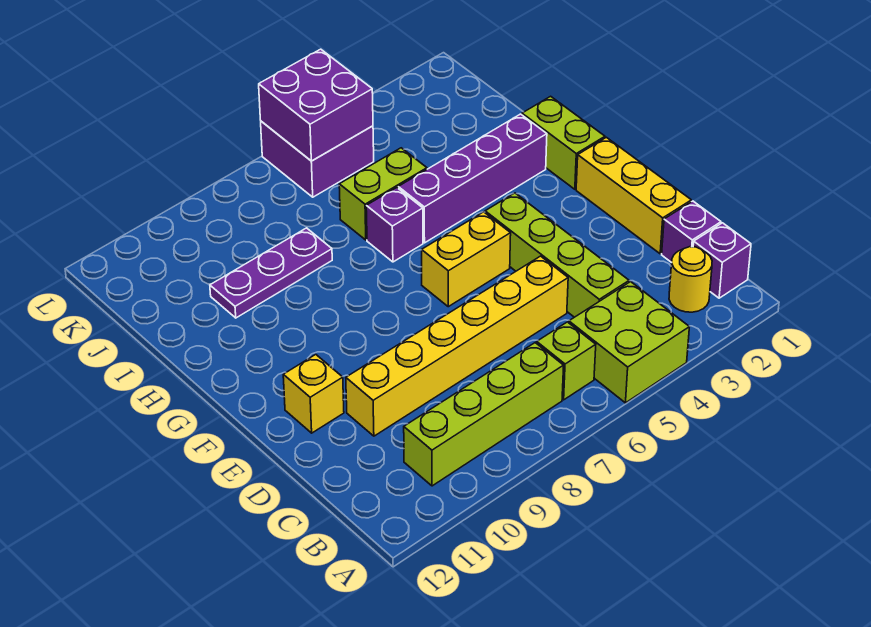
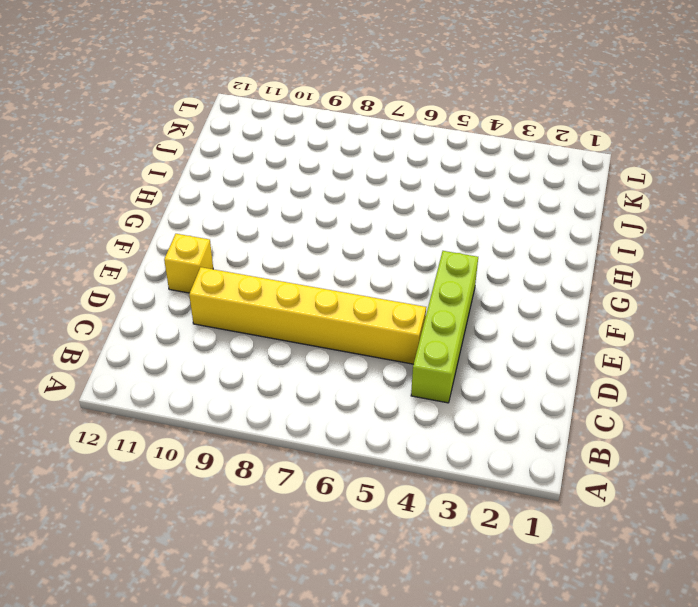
none -> lime brick A4:B5 level 1
none -> purple brick B1 level 1
none -> yellow round brick B2 level 1

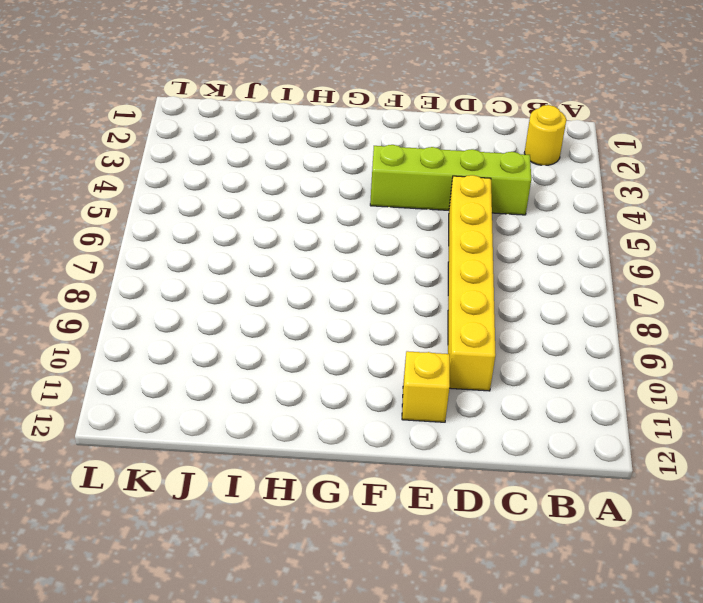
none -> lime brick A4:B5 level 1
none -> purple brick B1 level 1
none -> lime brick B6 level 1

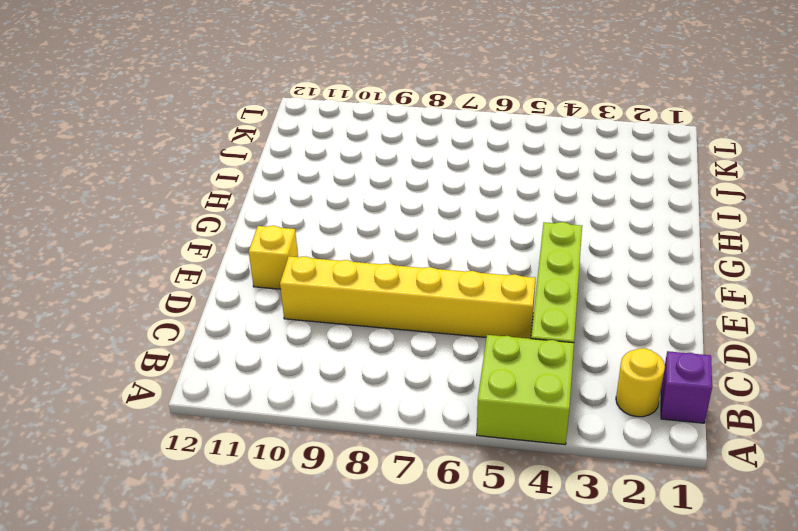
none -> lime brick B6 level 1
none -> lime brick B7:B10 level 1
none -> purple brick C1 level 1

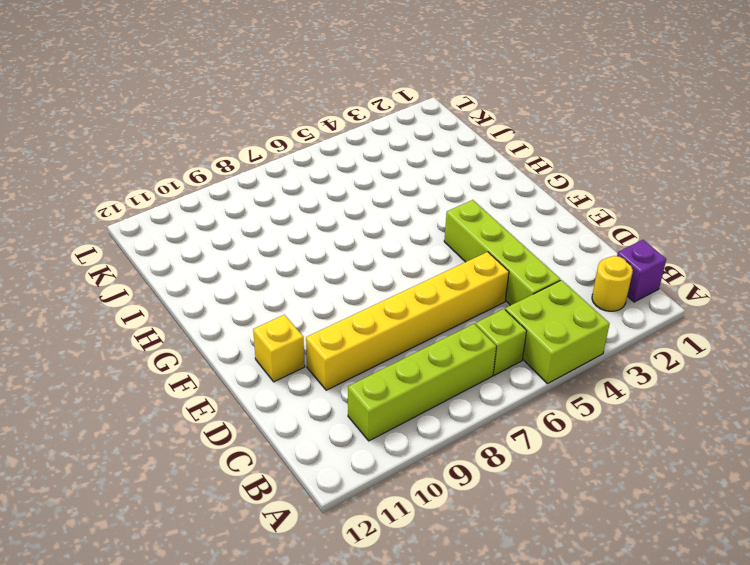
none -> purple brick C1 level 1
none -> yellow brick D1:F1 level 1
none -> yellow brick F5:F6 level 1

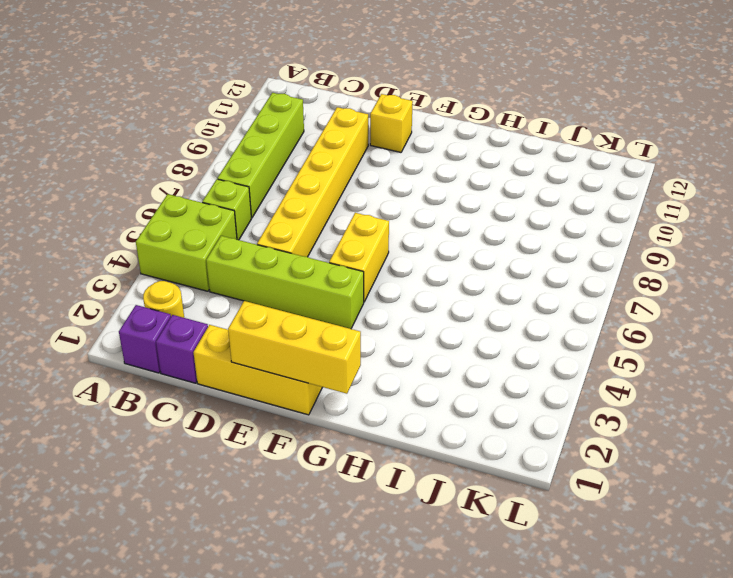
yellow brick E1:G1 level 2 -> none
none -> lime brick G1:H1 level 1
none -> purple brick H2:H5 level 1
none -> purple brick H6 level 1

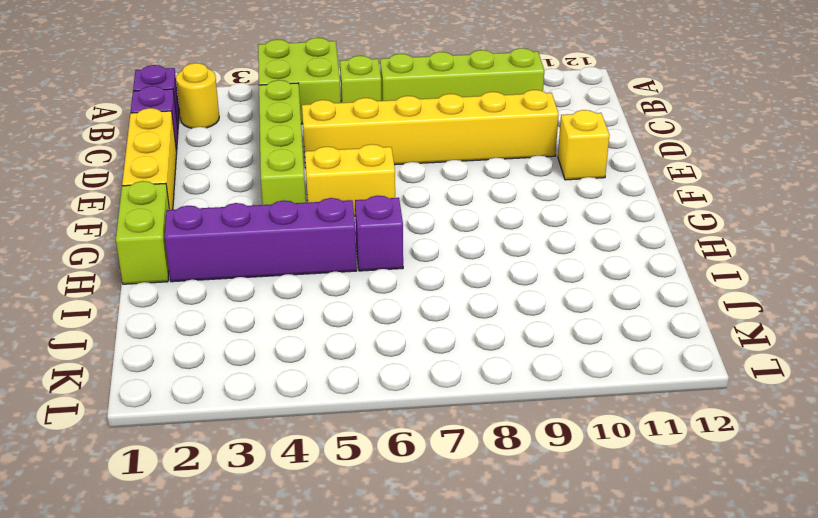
none -> lime brick I5:I6 level 1
none -> purple plate I8:I10 level 1
none -> purple brick K5:L6 level 1

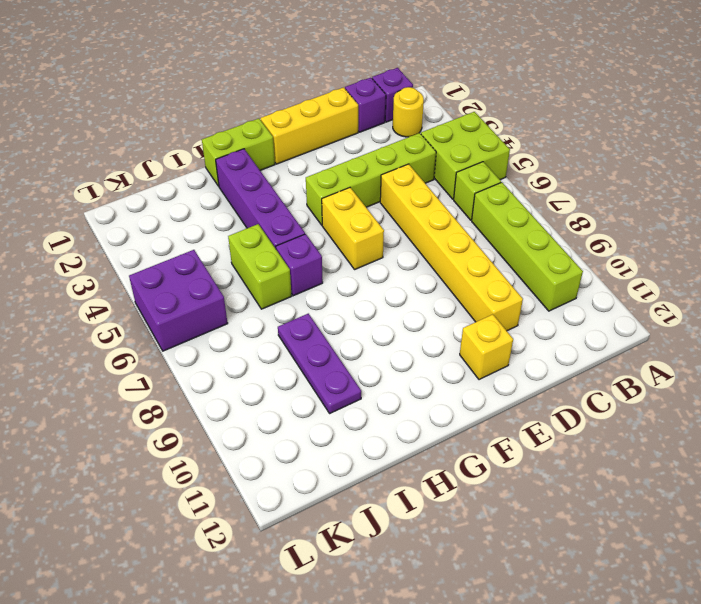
none -> purple brick K5:L6 level 2

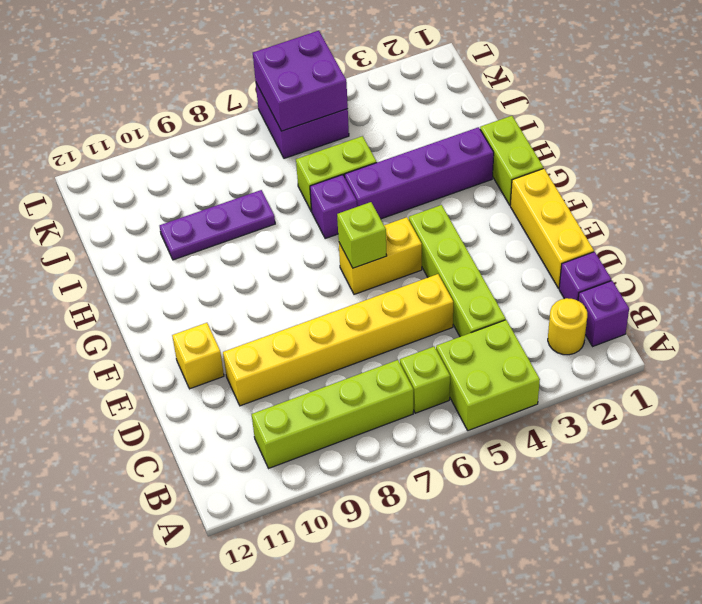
lime brick F6 level 2 -> none

